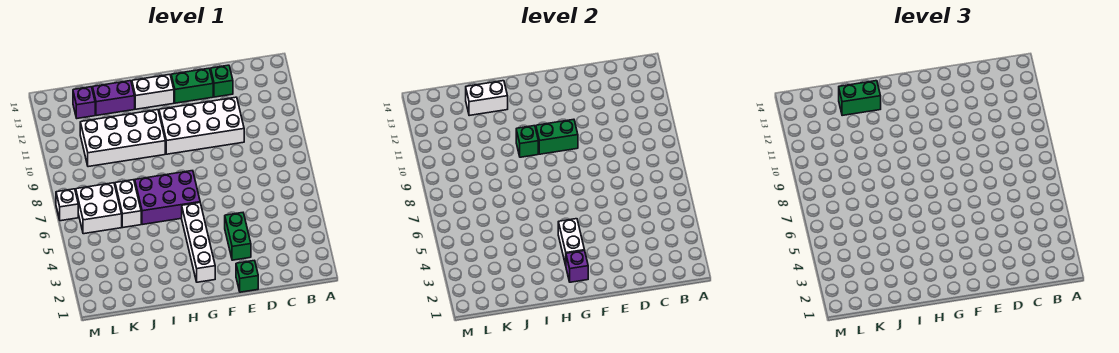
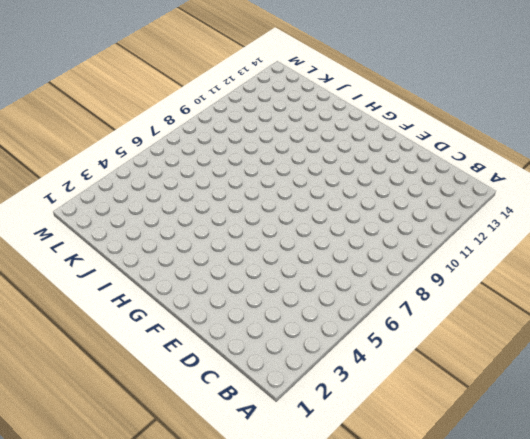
none -> white brick D10:G11 level 1
none -> green brick D13 level 1
none -> green brick E1 level 1

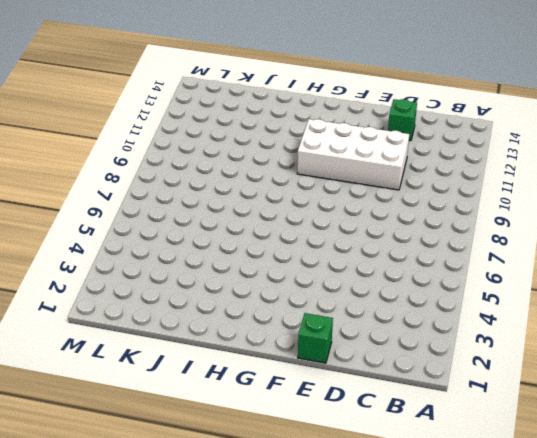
none -> green brick E3:E4 level 1
none -> green brick E13:F13 level 1
none -> white brick G2:G5 level 1

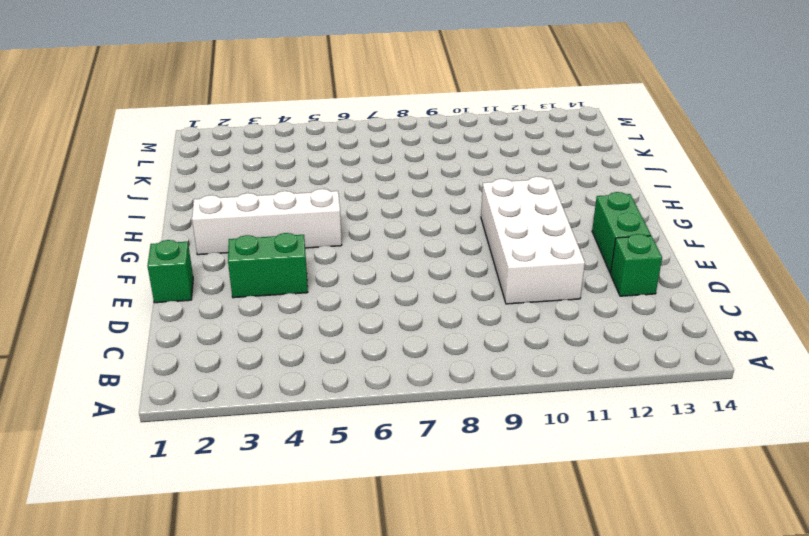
none -> purple brick G6:I7 level 1
none -> white brick G13:H13 level 1
none -> white brick H10:K11 level 1

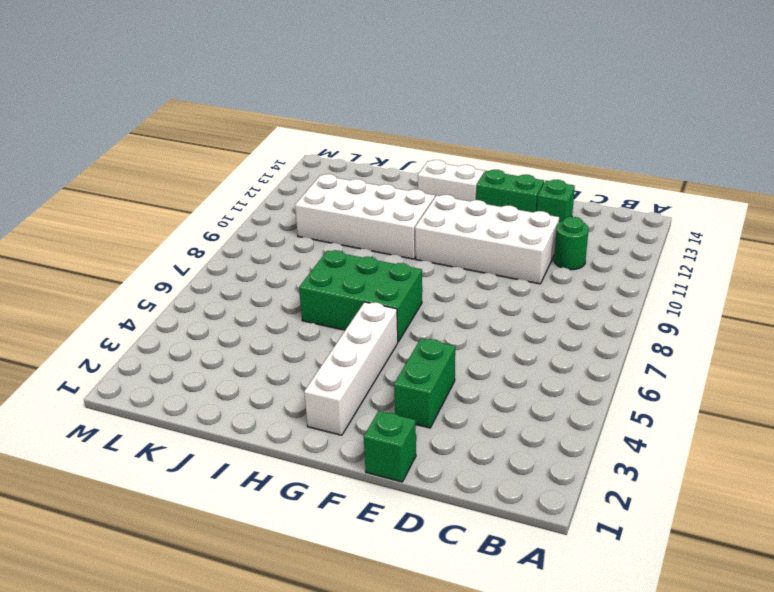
green round brick C11 level 1 -> none
green brick G6:I7 level 1 -> purple brick G6:I7 level 1
none -> purple brick I13:J13 level 1
none -> white brick J6:J7 level 1
none -> white brick K6:L7 level 1

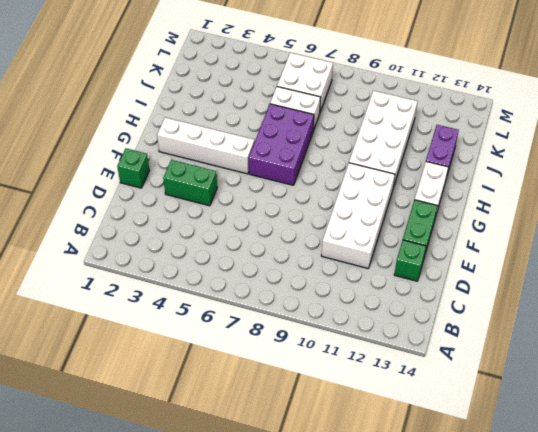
none -> purple brick K13 level 1
none -> white brick M7 level 1
none -> green brick F10:G10 level 2

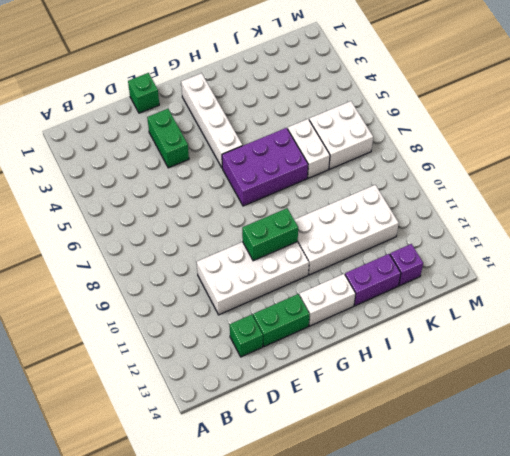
none -> white brick M7 level 1
none -> purple brick G2 level 2
none -> white brick G3:G4 level 2

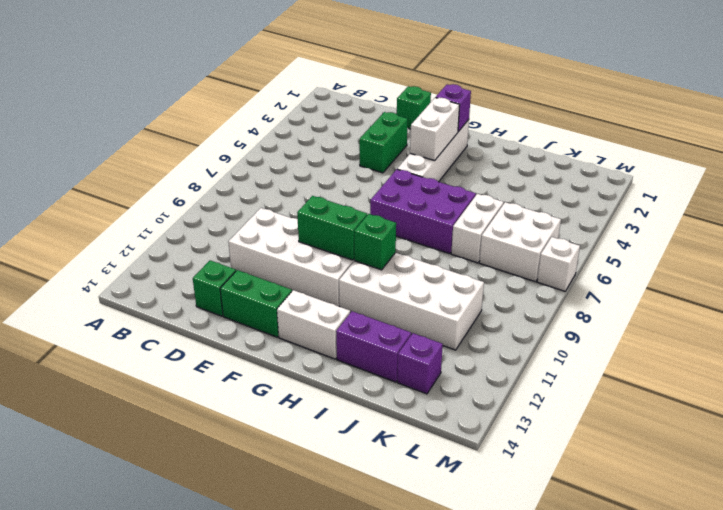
none -> white brick I13:J13 level 2
none -> green brick I13:J13 level 3

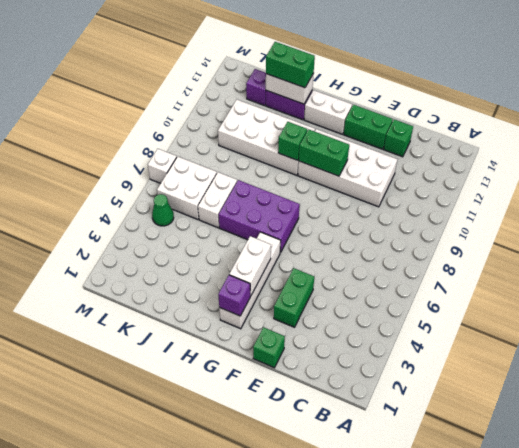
green cone L5 level 1 -> none

